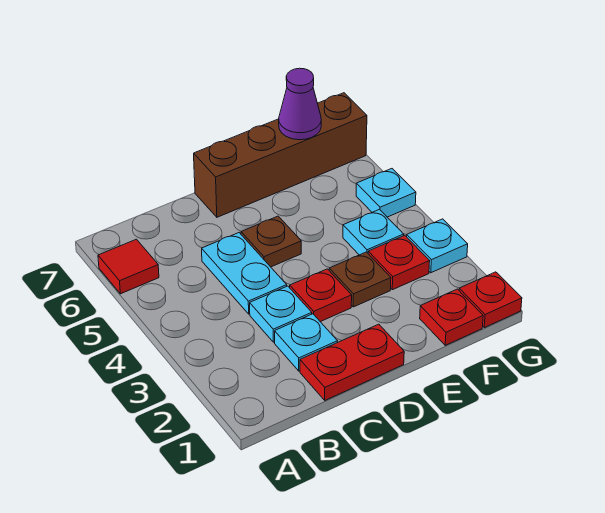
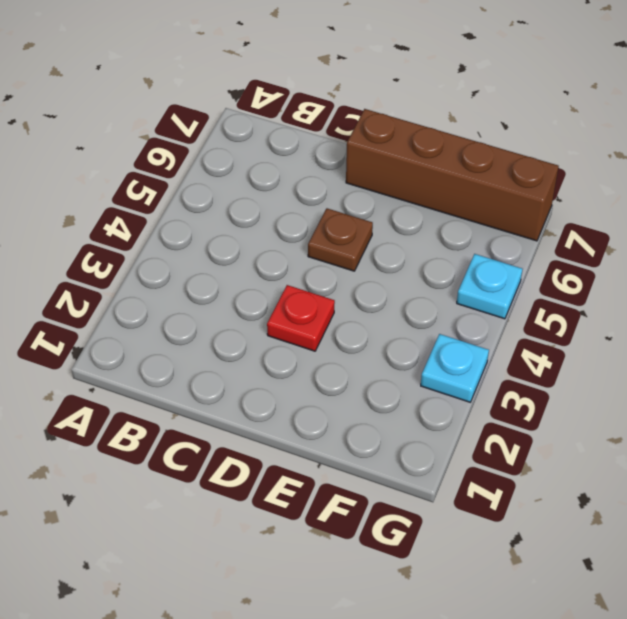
none -> red tile A6 level 1
none -> red plate C1:D1 level 1
none -> cyan plate C2 level 1

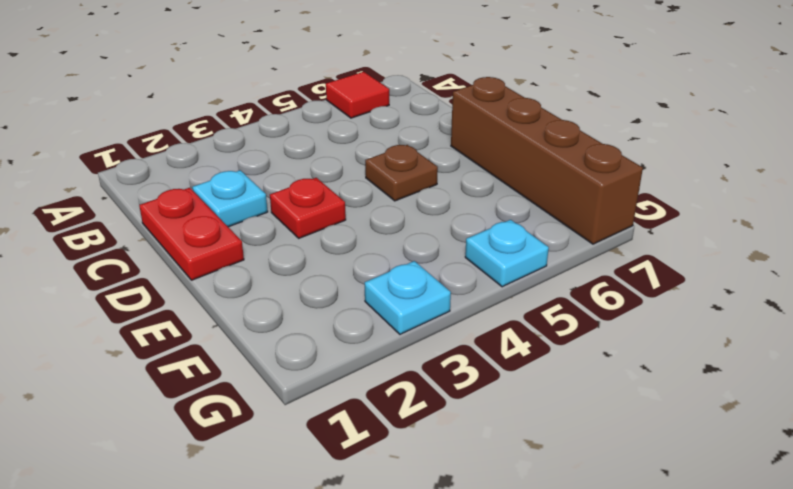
none -> cyan plate C3 level 1
none -> cyan plate C4:C5 level 1
none -> brown plate E3 level 1

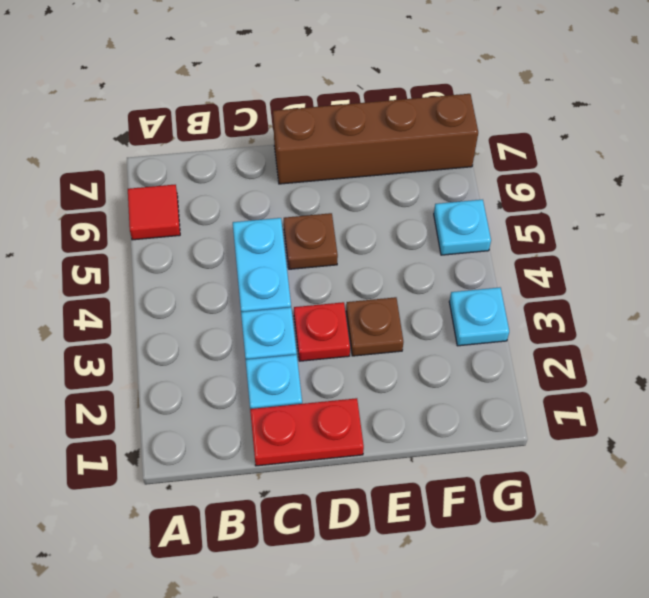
none -> red plate F1 level 1
none -> red plate F3 level 1
none -> cyan plate F4 level 1

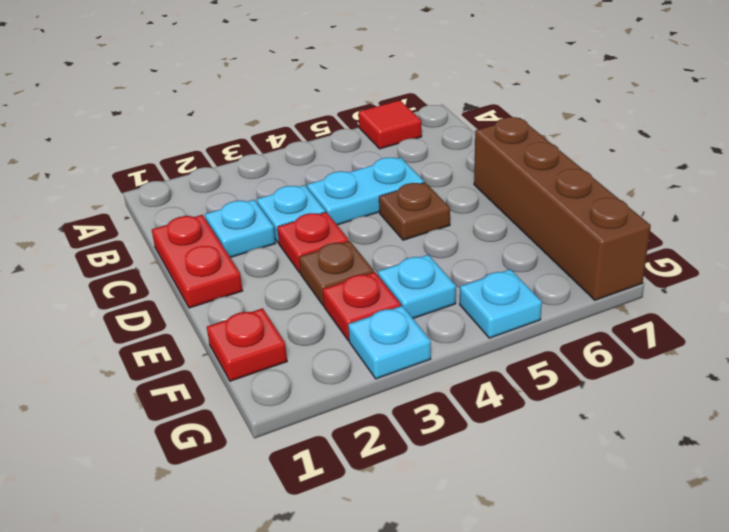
none -> red plate G1 level 1
none -> purple cone F7 level 2

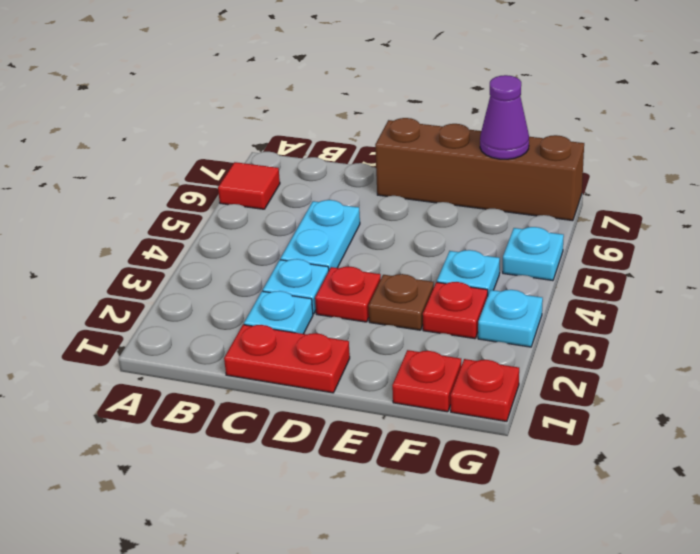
none -> brown plate D5 level 1

